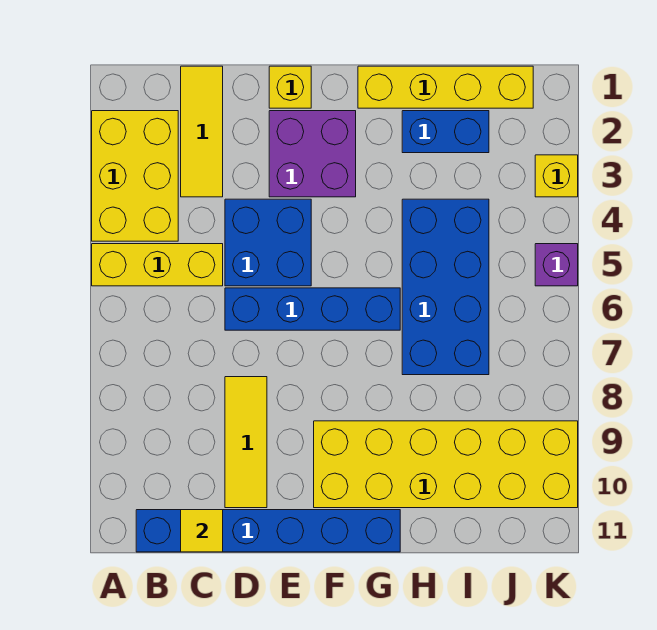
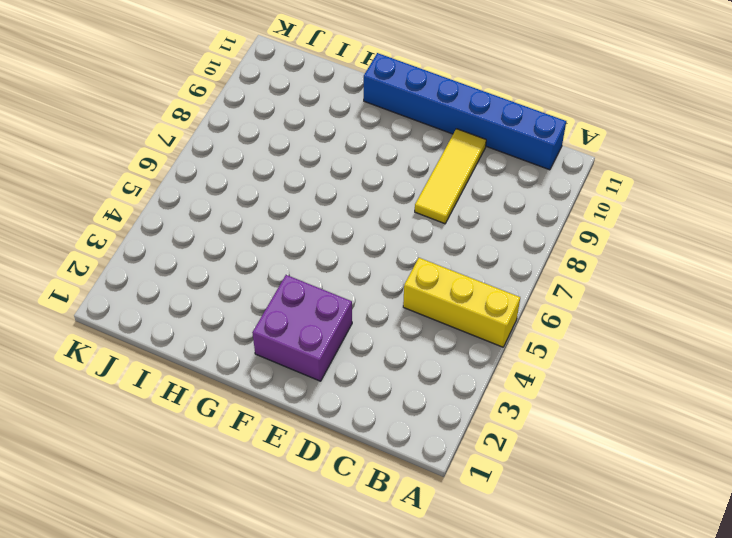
none -> yellow brick A2:B4 level 1
none -> yellow tile C1:C3 level 1
none -> blue brick D4:E5 level 1

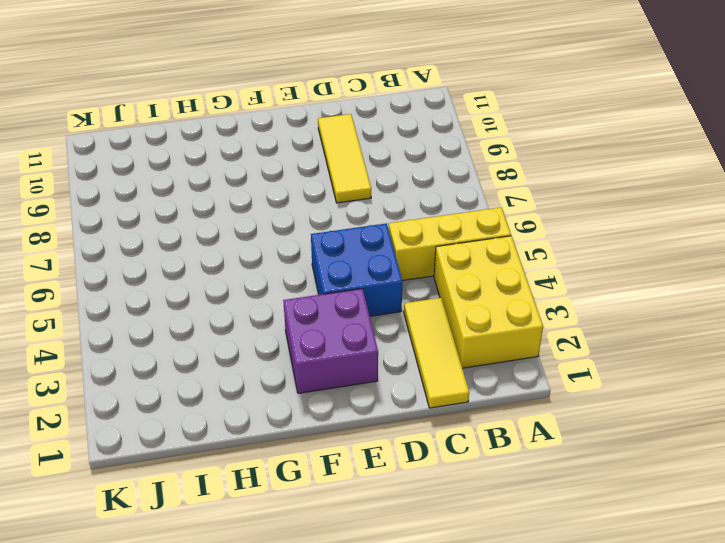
none -> blue brick B11:G11 level 1
none -> blue brick D6:G6 level 1
none -> yellow brick E1 level 1

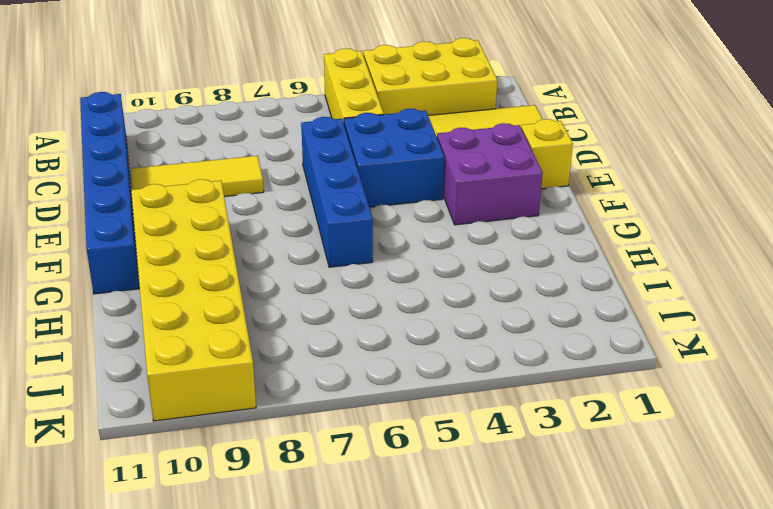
none -> yellow brick G1:J1 level 1
none -> blue brick H2:I2 level 1
none -> blue brick H4:I7 level 1

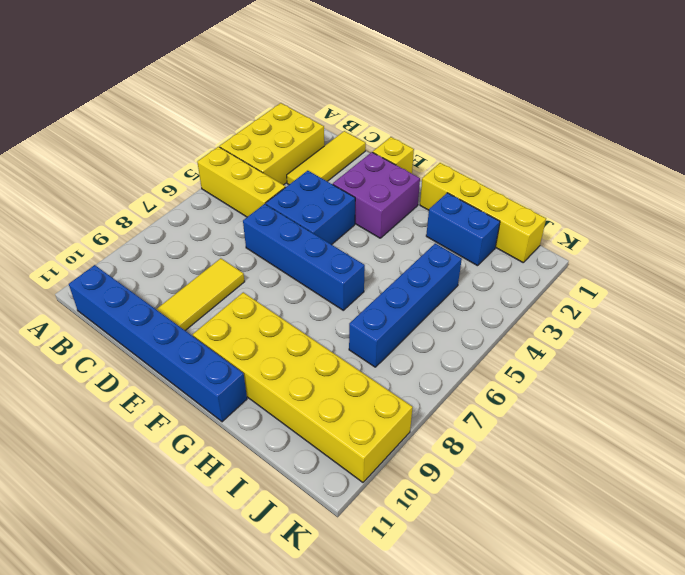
blue brick I4:I7 level 1 -> blue brick H4:I7 level 1
none -> yellow brick K3 level 1
none -> purple brick K5 level 1
none -> yellow tile C11 level 2

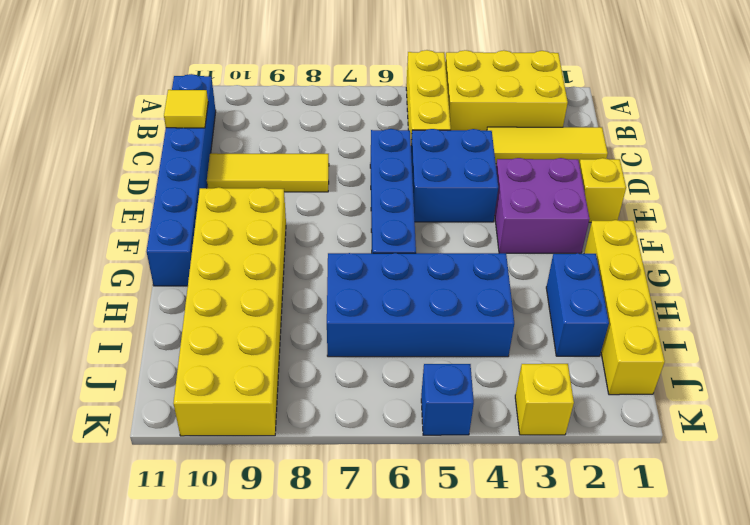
blue brick K5 level 1 -> purple brick K5 level 1

